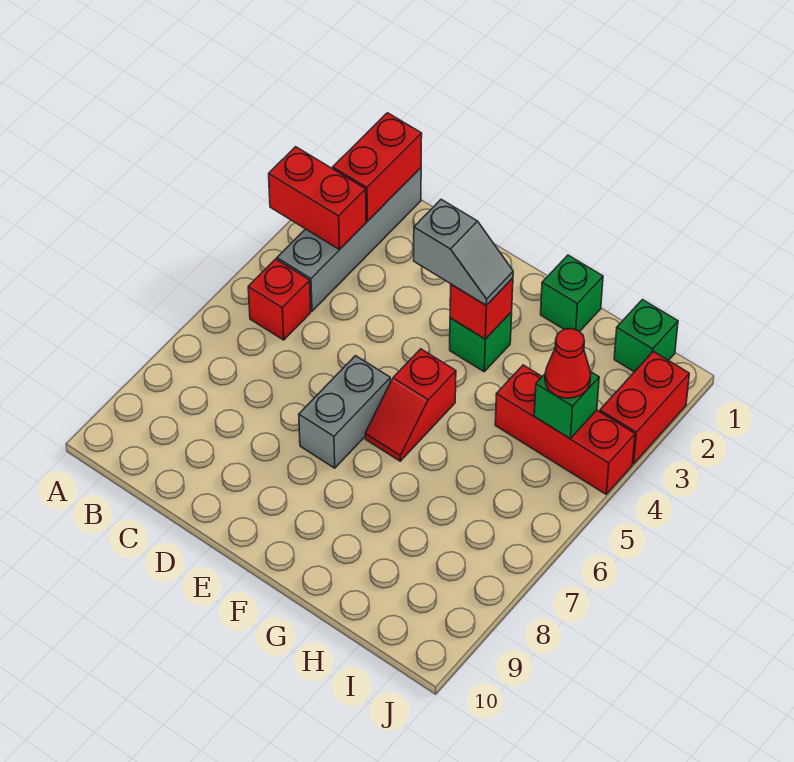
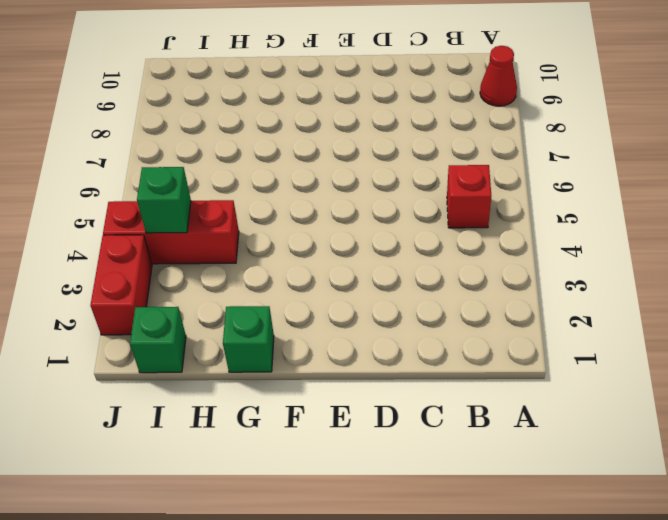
red cone A9 level 1 -> red cone I4 level 3
none -> grey brick B1:B4 level 1
none -> grey brick E6:E7 level 1
none -> green brick F3 level 1

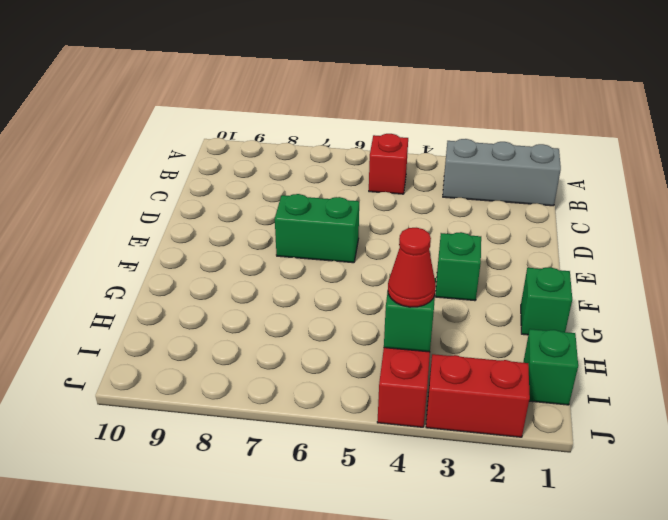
grey brick B1:B3 level 1 -> grey brick B1:B4 level 1
green brick E6:E7 level 1 -> grey brick E6:E7 level 1
none -> red slope F5:F6 level 1 top 5
none -> red brick A3:B3 level 2
none -> red brick B1:B2 level 2

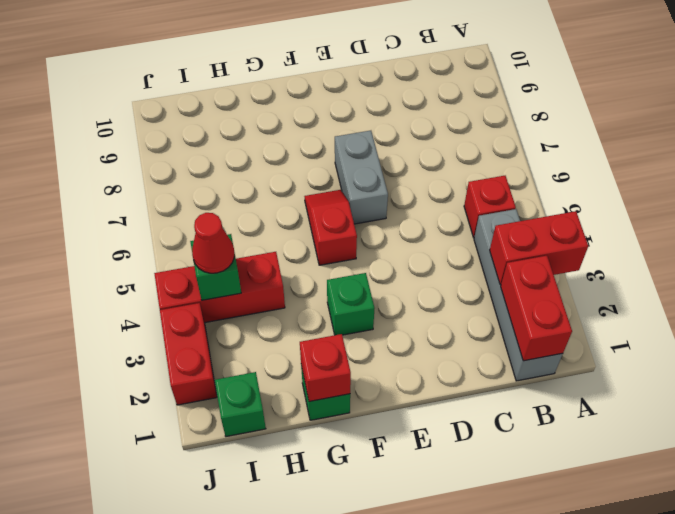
red brick G1 level 2 -> red brick F3 level 2
none -> grey slope E3:F3 level 3 top E

